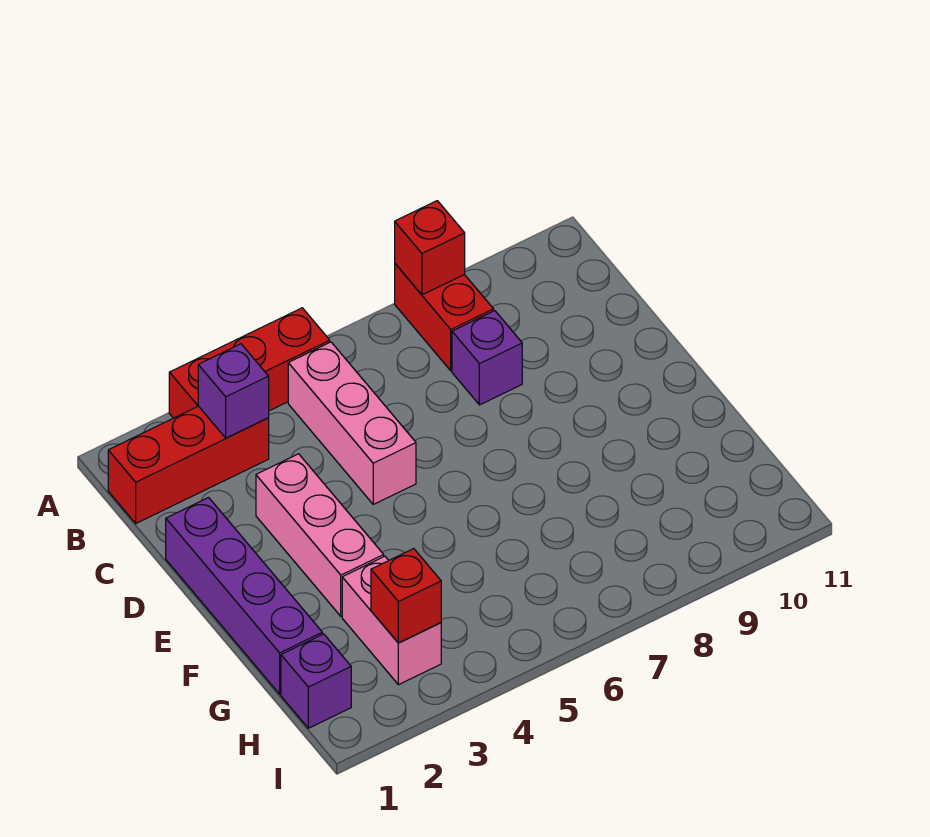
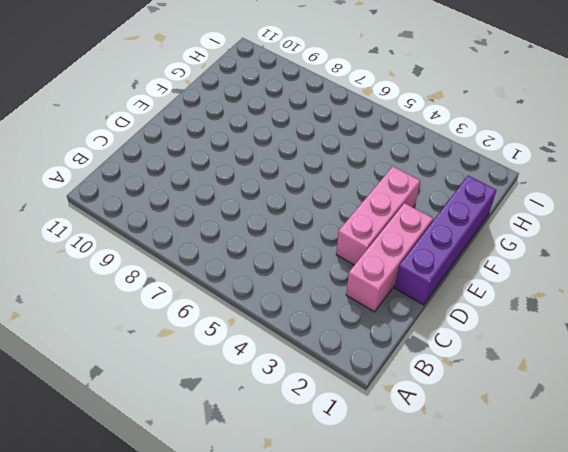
pink brick C2:E2 level 1 -> pink brick B5:D5 level 1
none -> red brick A3:A5 level 1
none -> red brick A8:B8 level 1
none -> red brick B1:B3 level 1

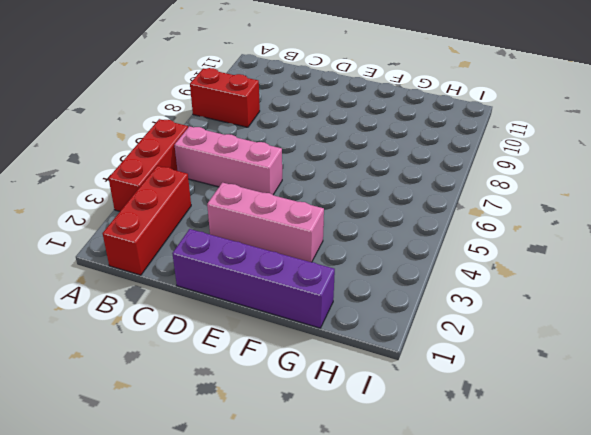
none -> purple brick C8 level 1
none -> pink brick G3:H3 level 1
none -> purple brick H1 level 1

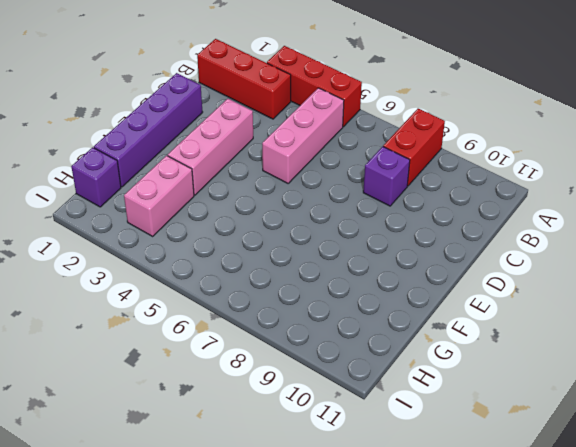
none -> red brick A8 level 2
none -> purple brick B3 level 2
none -> red brick H3 level 2

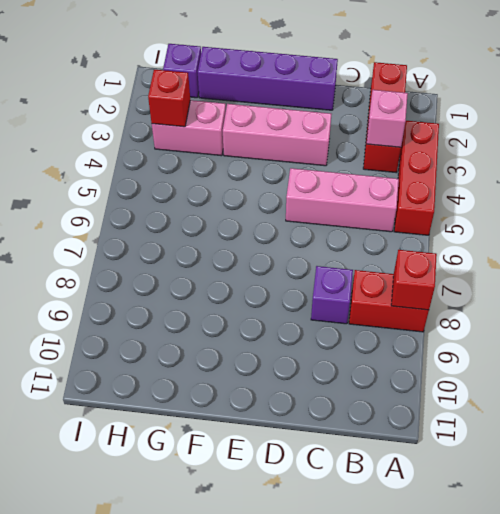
pink brick B3 level 2 -> purple brick B3 level 2

